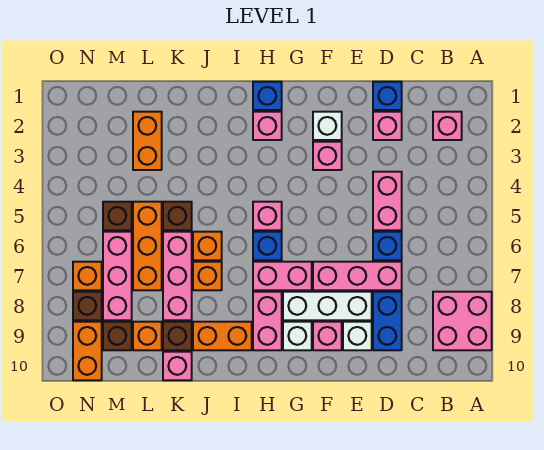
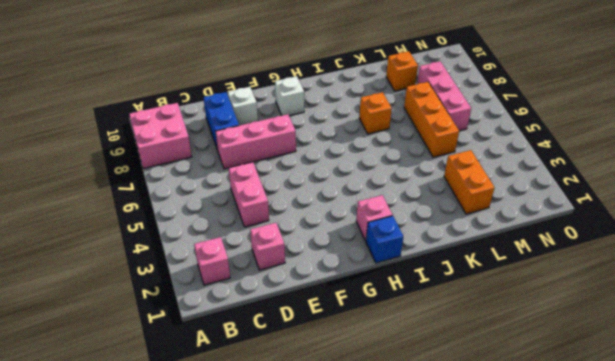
none -> blue brick D1 level 1
none -> blue brick D6 level 1
none -> white brick E8:G8 level 1
none -> white brick F2 level 1

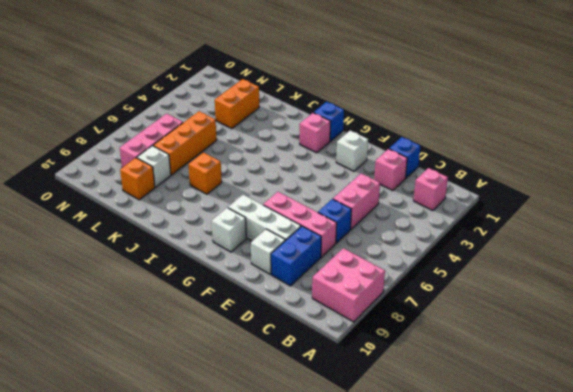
white brick L8 level 1 -> none
none -> pink brick F3 level 1
none -> pink brick F9 level 1
none -> pink brick G7:H7 level 1
none -> pink brick H5 level 1

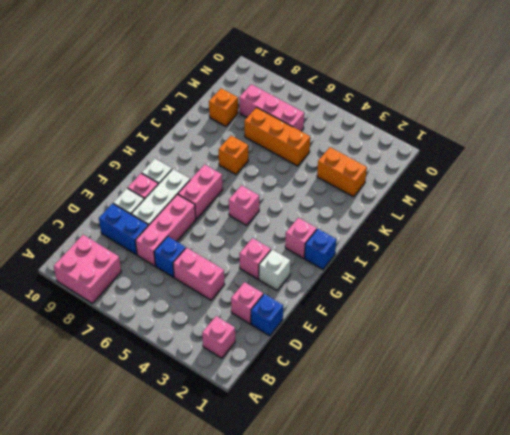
none -> blue brick H6 level 1
none -> pink brick H8:H9 level 1
none -> orange brick I9:J9 level 1
none -> orange brick J6 level 1

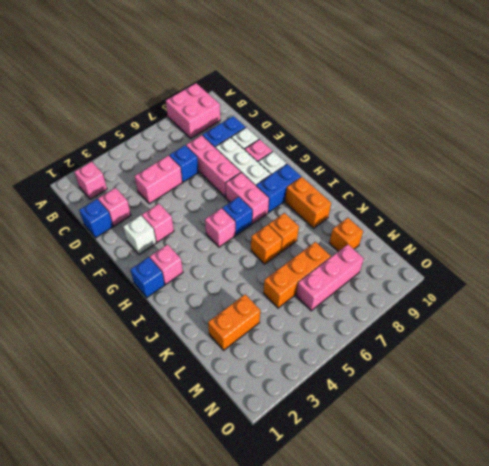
blue brick H8:H9 level 1 -> pink brick H8:H9 level 1
none -> brown brick K5 level 1
none -> pink brick K6:K8 level 1
none -> brown brick K9 level 1
none -> pink brick K10 level 1

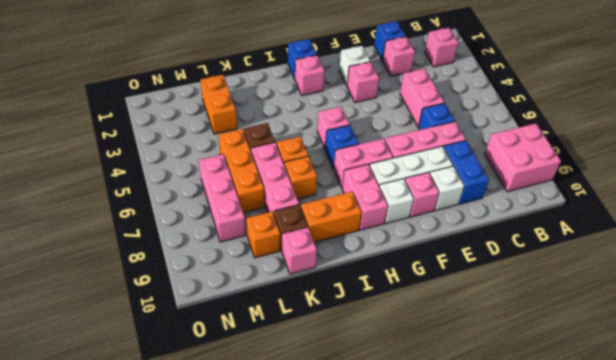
none -> brown brick M5 level 1
none -> brown brick M9 level 1
none -> orange brick N7 level 1
none -> brown brick N8 level 1

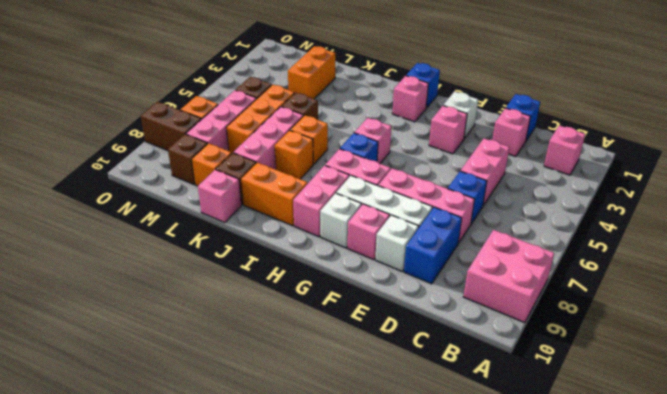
brown brick N8:O8 level 1 -> brown brick N8 level 1
none -> orange brick N9:N10 level 1

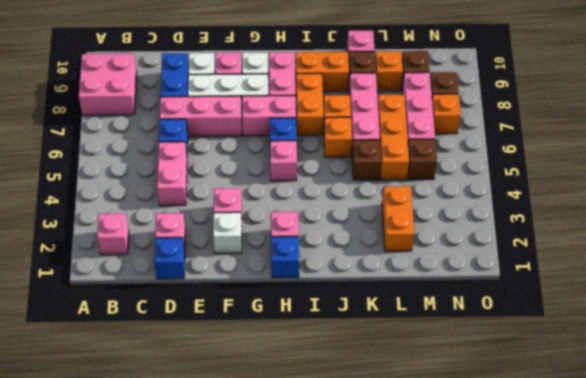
orange brick I7:I8 level 1 -> orange brick N9:N10 level 1

